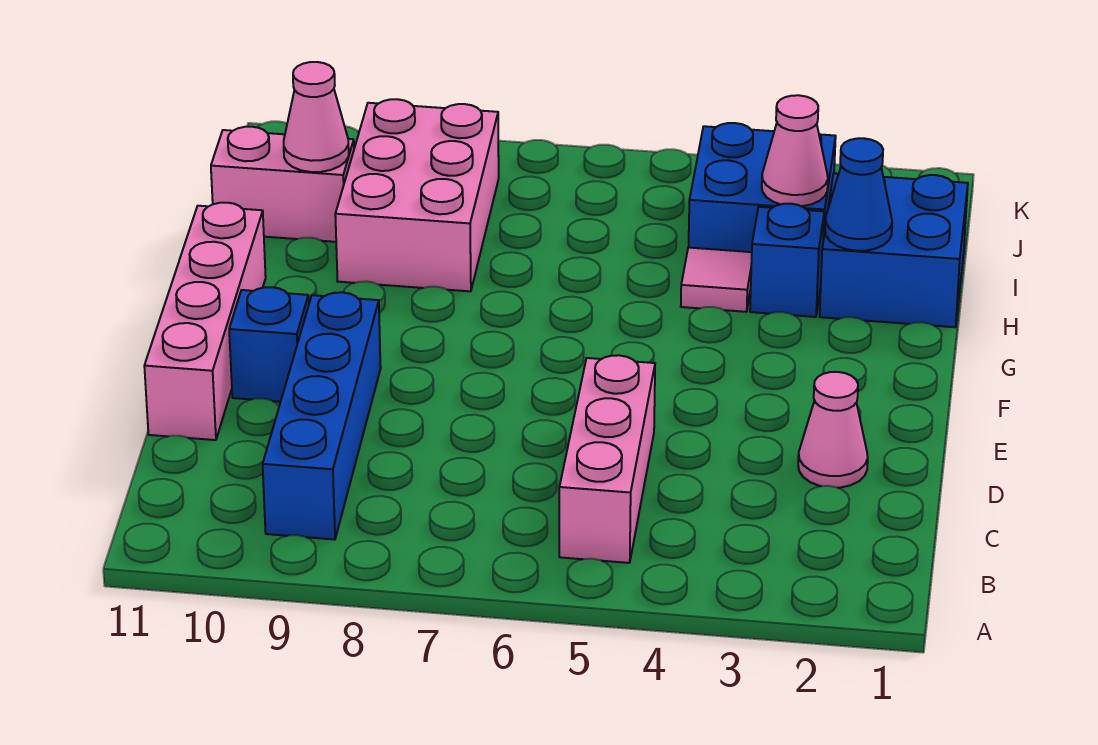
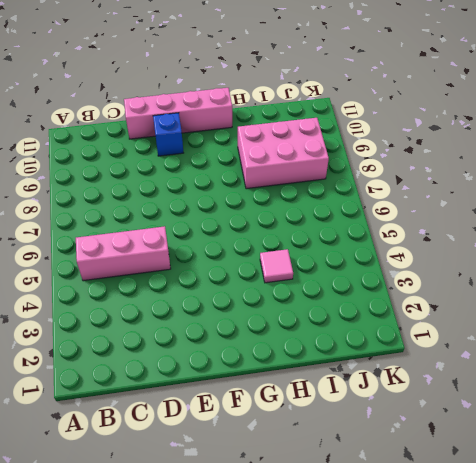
none -> blue brick B9:E9 level 1
none -> pink cone D2 level 1
none -> blue brick H1:I2 level 1

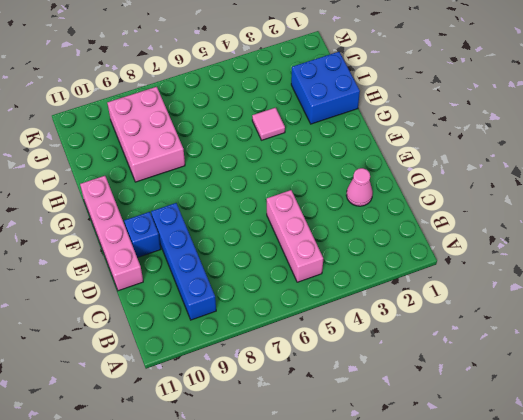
none -> blue brick H3 level 1
none -> blue brick I3:J4 level 1
none -> pink brick I10:I11 level 1

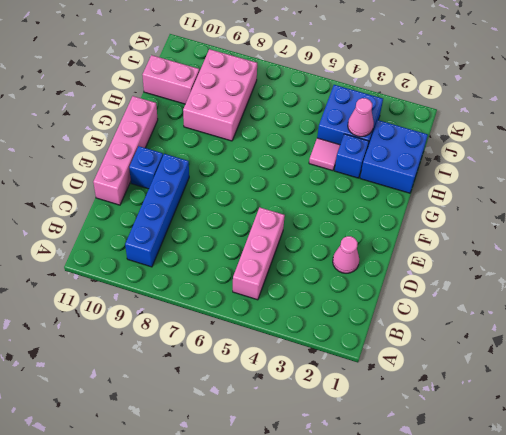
none -> blue cone H2 level 2
none -> pink cone I10 level 2

